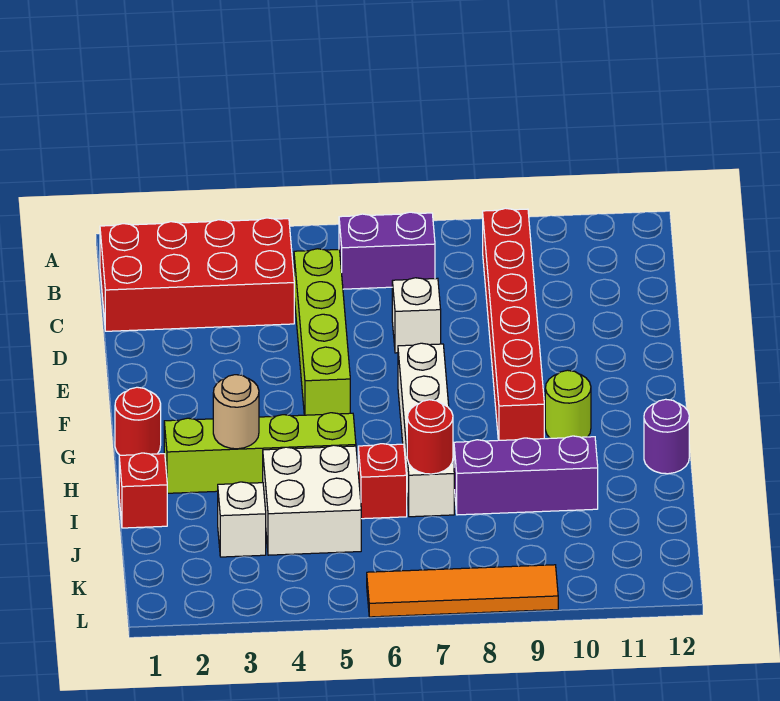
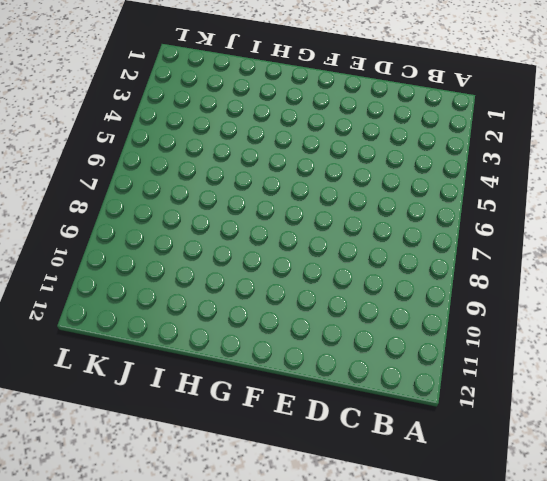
none -> red brick B1:C4 level 1
none -> purple brick B6:B7 level 1
none -> red brick B9:G9 level 1

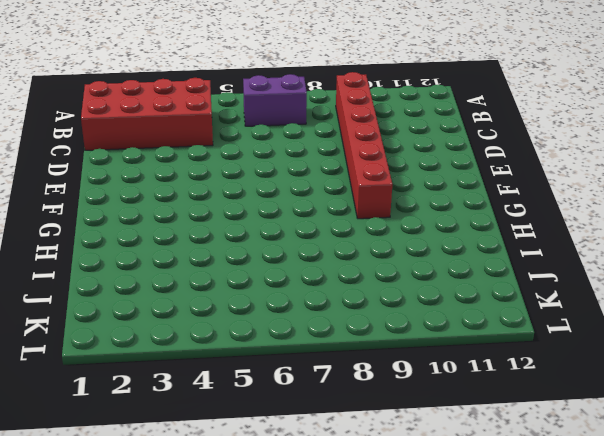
none -> lime brick C5:F5 level 1
none -> white brick D7 level 1
none -> white brick F7:I7 level 1

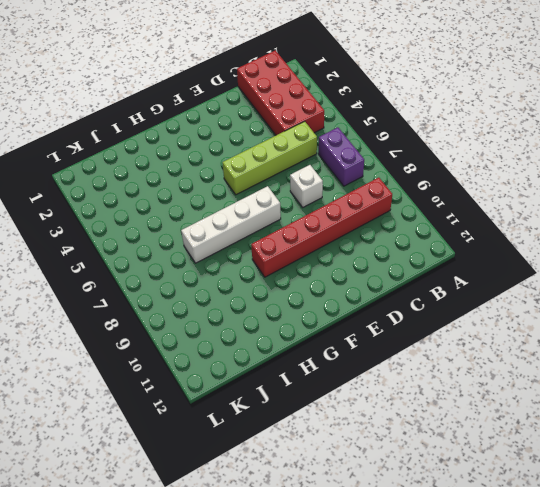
none -> red round brick G1 level 1
none -> lime round brick G10 level 1
none -> lime brick H2:H5 level 1

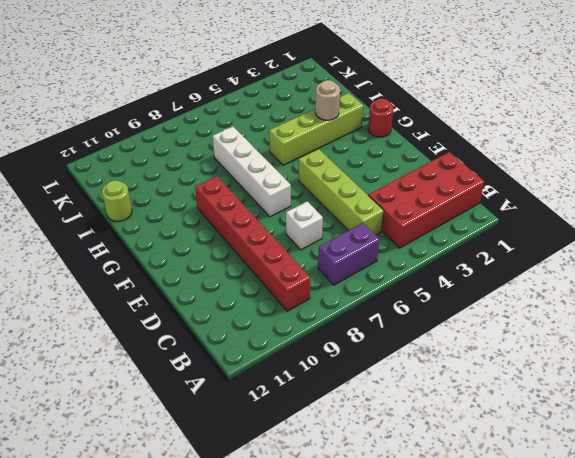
lime round brick I12 level 1 -> lime round brick G10 level 1
none -> purple round brick H12 level 1
none -> red brick I1 level 1
none -> white brick I4:J5 level 1

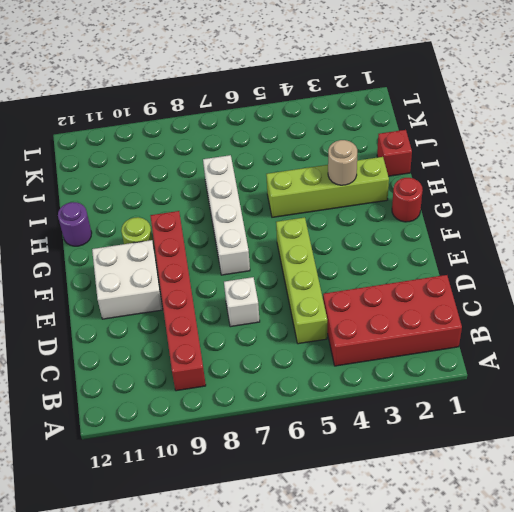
white brick E10:F11 level 1 -> white brick I4:J5 level 1
none -> purple brick B6:B7 level 1
none -> red brick I6 level 1
none -> purple brick I8:I10 level 1

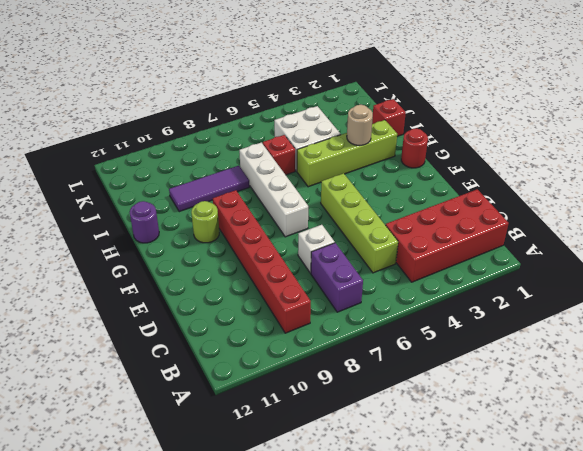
purple brick B7:C7 level 1 -> purple brick B6:B7 level 1
purple tile I8:I10 level 1 -> purple brick I8:I10 level 1
none -> white brick J3 level 1
none -> orange tile L6:L9 level 1
none -> red round brick I7 level 2

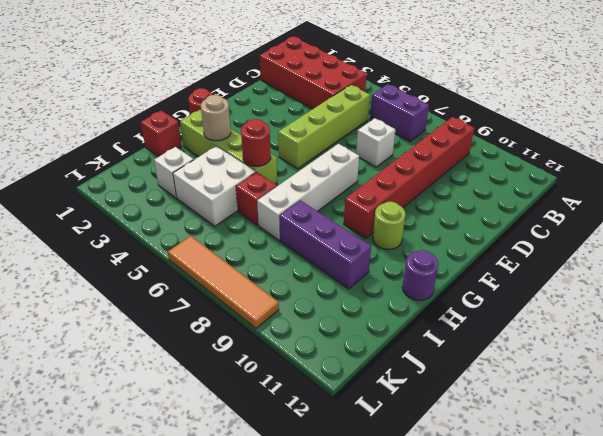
red round brick H5 level 2 -> red round brick I7 level 2

